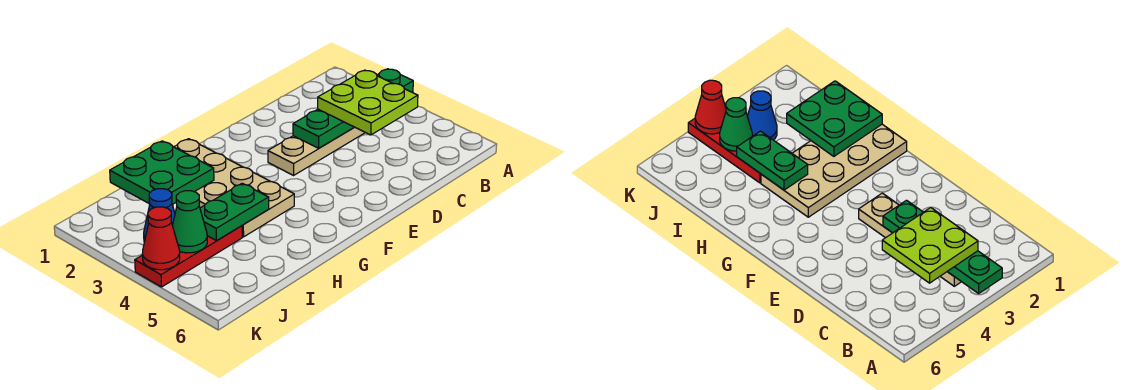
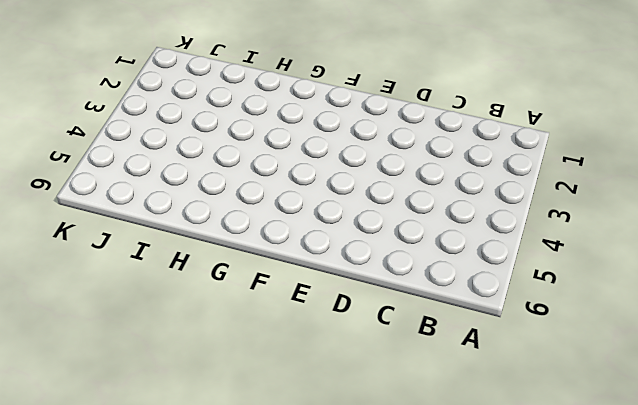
none -> tan plate B3:E3 level 1
none -> tan plate G1:H4 level 1

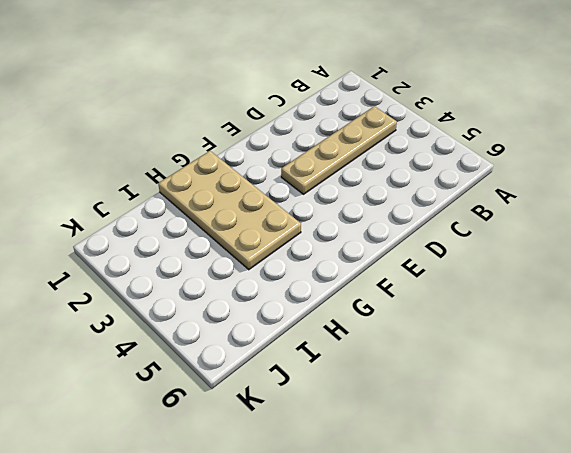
none -> red plate I4:K4 level 1
none -> blue cone J3 level 1

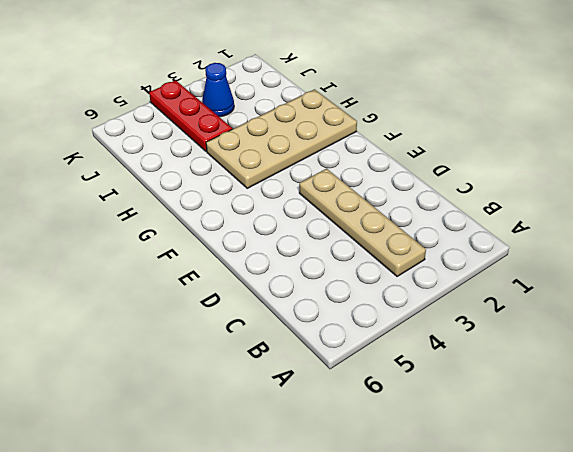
none -> green plate A3:D3 level 2
none -> green plate H1:I2 level 2

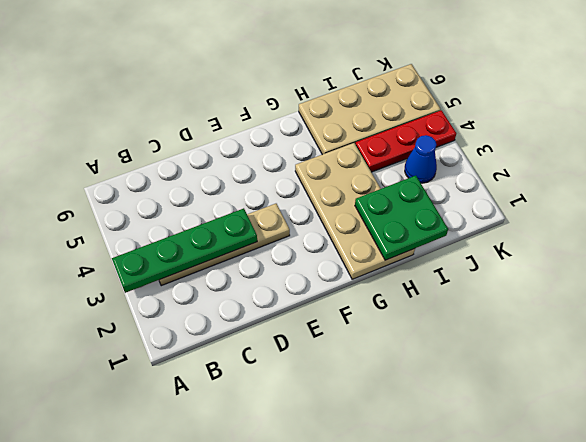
tan plate H5:K6 level 1 -> none
none -> green plate H4:I4 level 2
none -> green cone J4 level 2

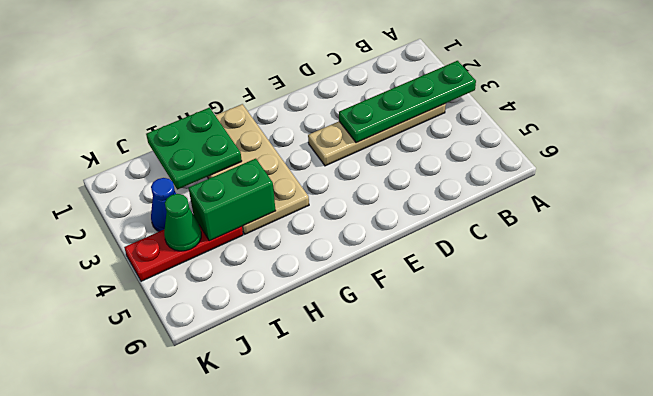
green brick H4:I4 level 2 -> green plate H4:I4 level 2
none -> red cone K4 level 2
none -> lime plate B3:C4 level 3

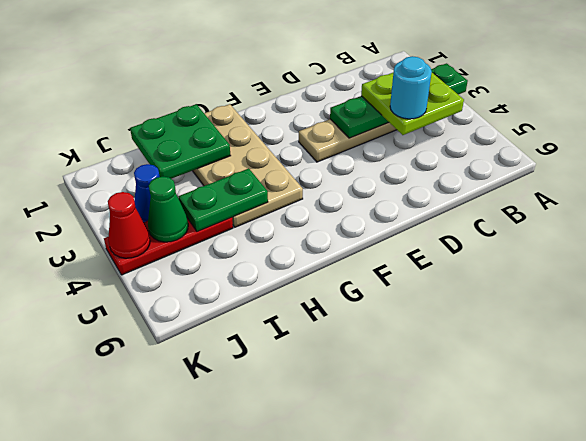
cyan round brick C4 level 4 -> none

